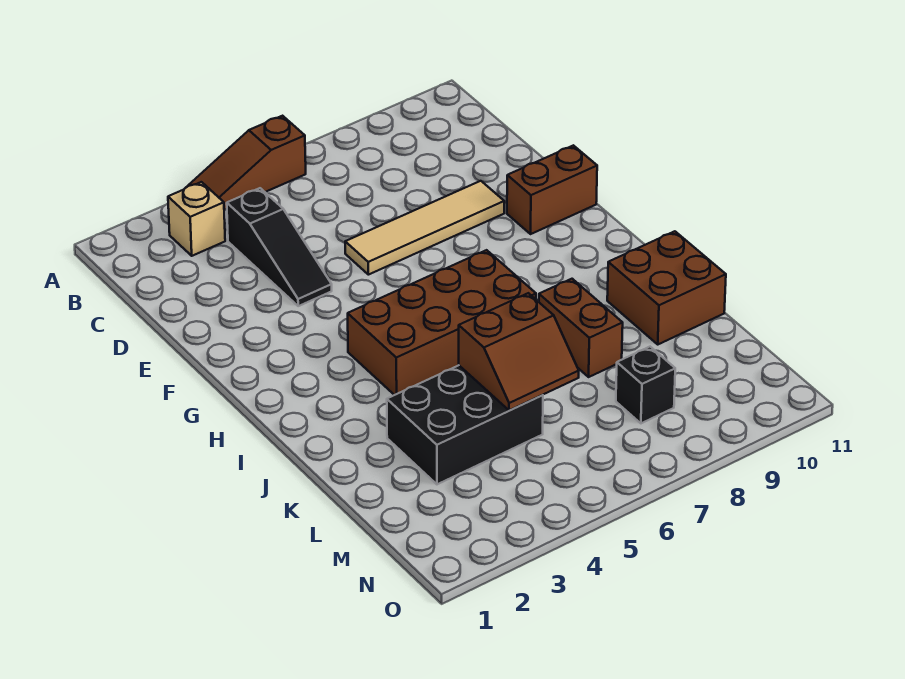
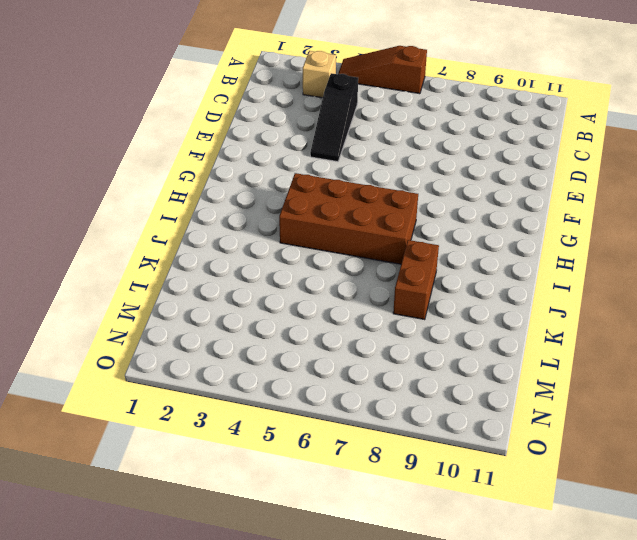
none -> tan tile E6:E9 level 1
none -> brown brick F10:F11 level 1

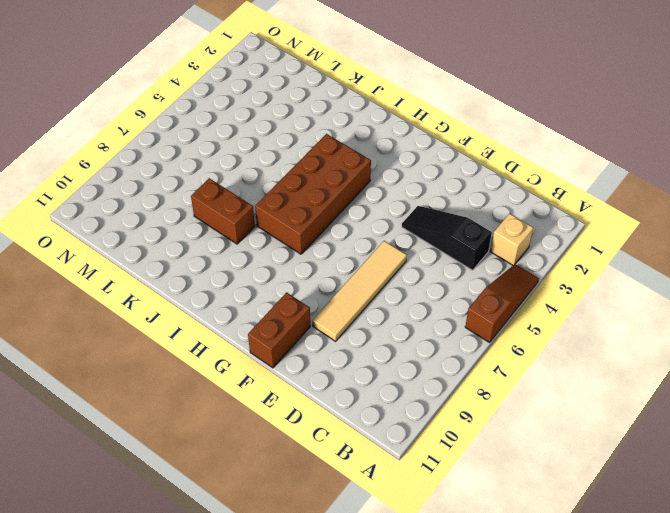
none -> brown brick J10:K11 level 1
none -> black brick K3:L5 level 1

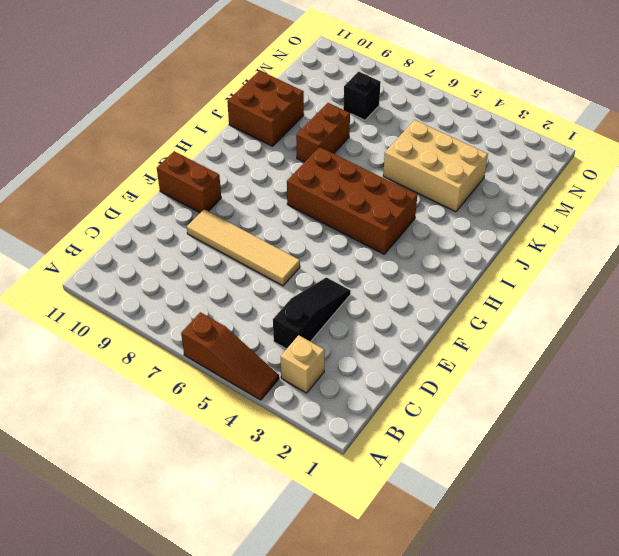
tan brick K3:L5 level 1 -> black brick K3:L5 level 1
none -> brown slope K5:L6 level 2 top K

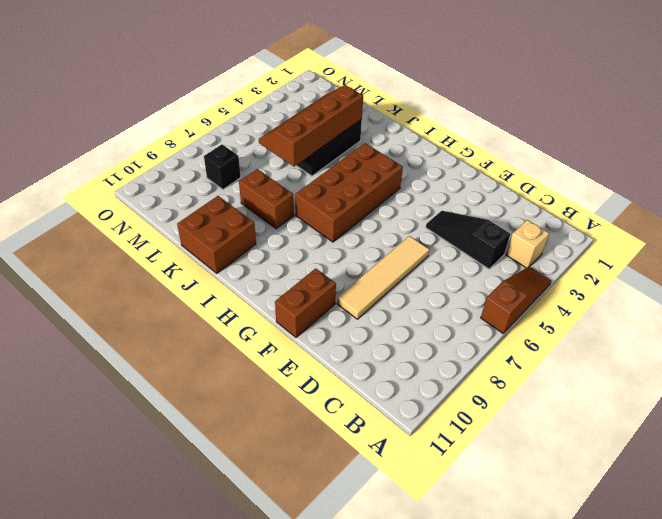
brown slope K3:L6 level 2 top K -> brown slope K5:L6 level 2 top K

